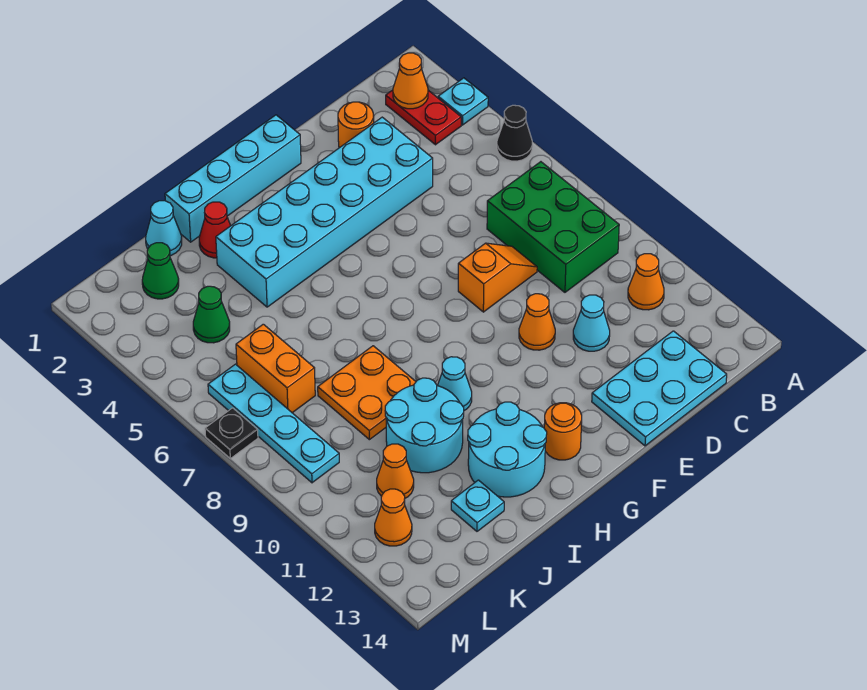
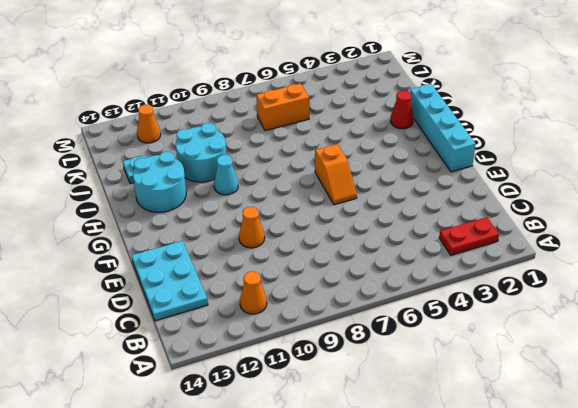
orange slope F6:G6 level 1 top G -> orange slope D8:E8 level 1 top E
none -> cyan plate A3 level 1
none -> black cone A5 level 1
none -> green brick B7:C9 level 1

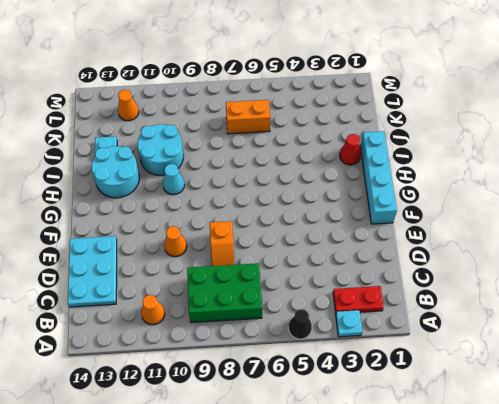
none -> orange round brick D2 level 1
none -> cyan brick D3:I4 level 1
none -> cyan cone D11 level 1

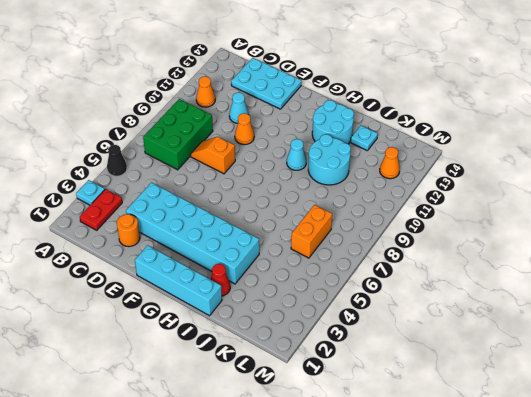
none -> orange round brick G13 level 1
none -> orange plate I8:J9 level 1
none -> cyan cone J1 level 1

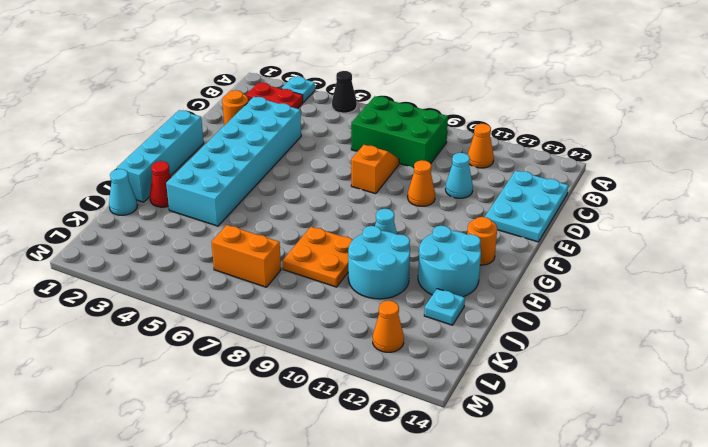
none -> green cone K2 level 1
none -> green cone K4 level 1
none -> orange cone K11 level 1

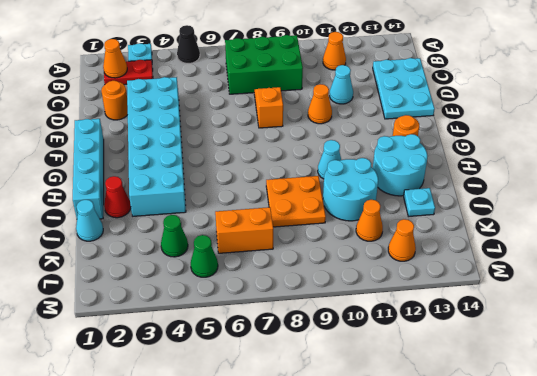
green cone L5 level 1 -> green cone K2 level 1
none -> cyan plate L6:L9 level 1
none -> black plate M7 level 1

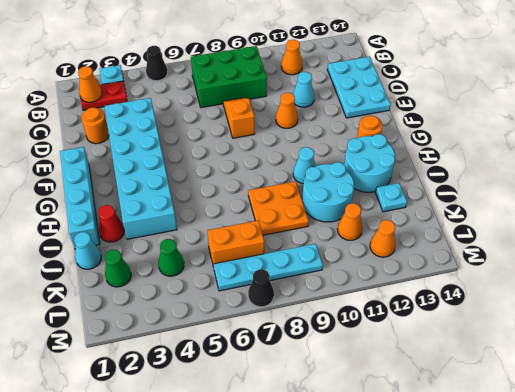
black cone M7 level 1 -> black plate M7 level 1

